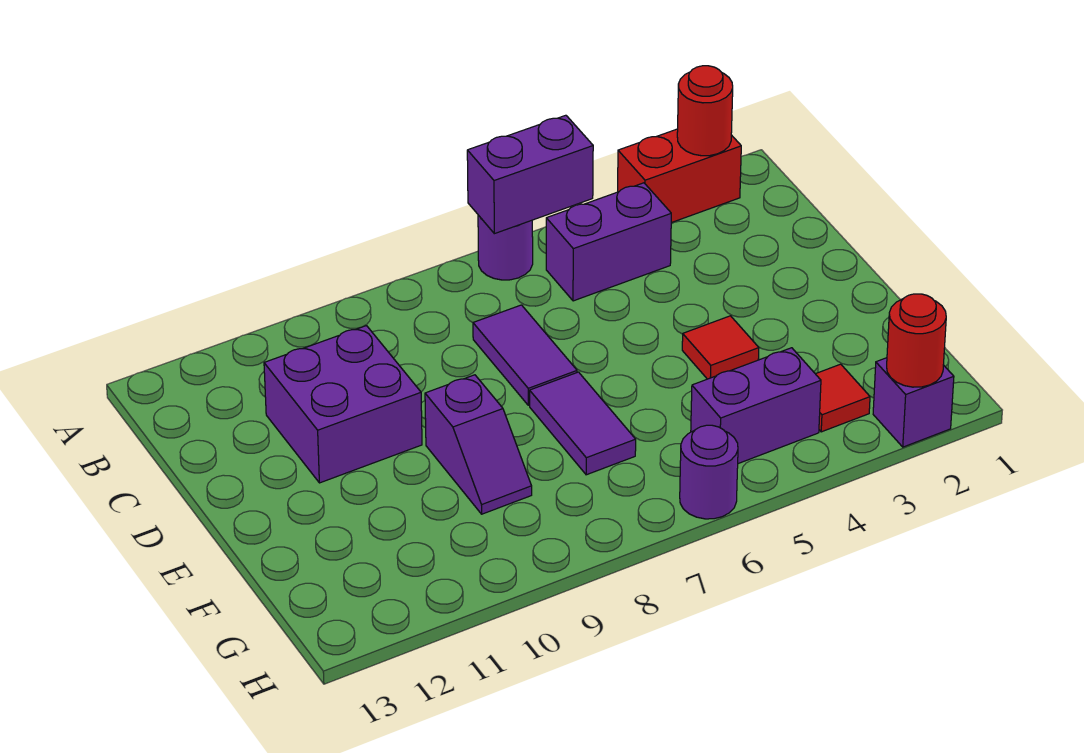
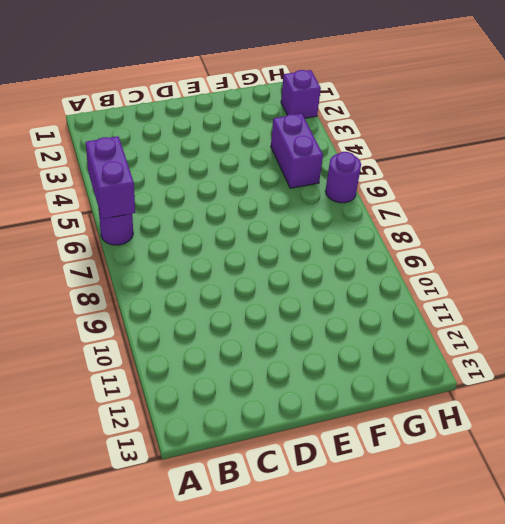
none -> red brick A2:A3 level 1
none -> purple brick B4:B5 level 1
none -> purple tile C7:D7 level 1

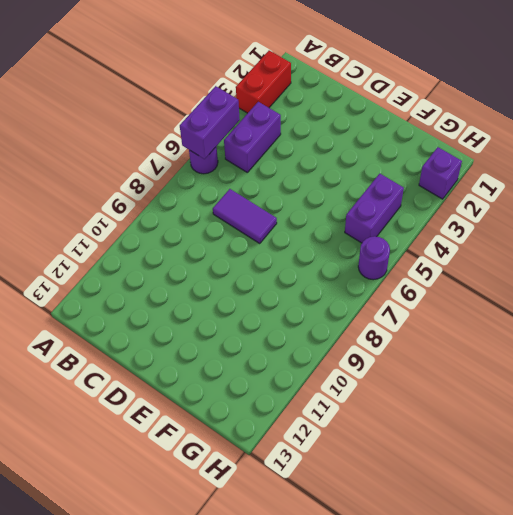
none -> purple brick C10:D11 level 1
none -> red tile E4 level 1
none -> purple tile E7:F7 level 1

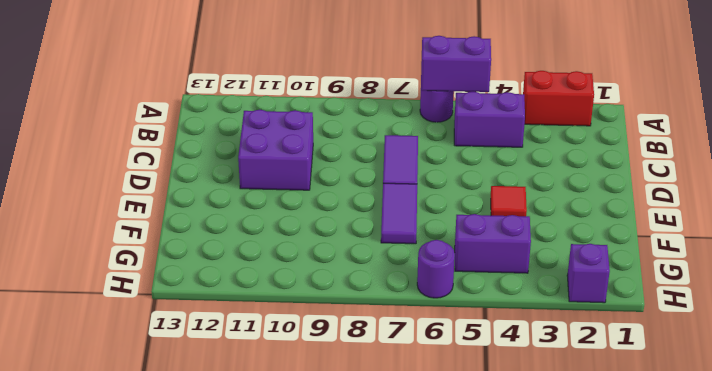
none -> purple slope E9:F9 level 1 top E
none -> red tile G3 level 1
none -> red round brick A2 level 2

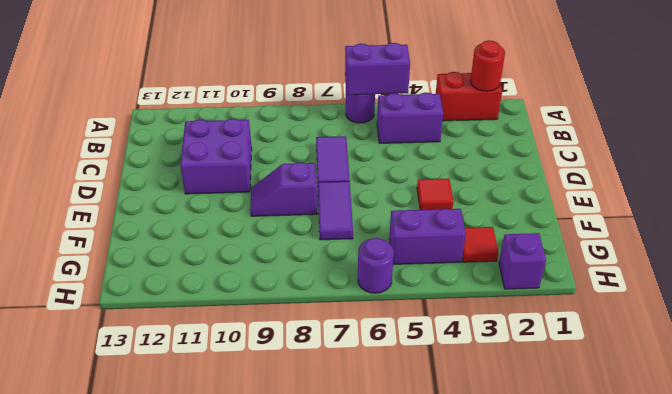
purple slope E8:E9 level 1 top 8 -> purple slope E9:F9 level 1 top E
none -> red round brick H2 level 2

